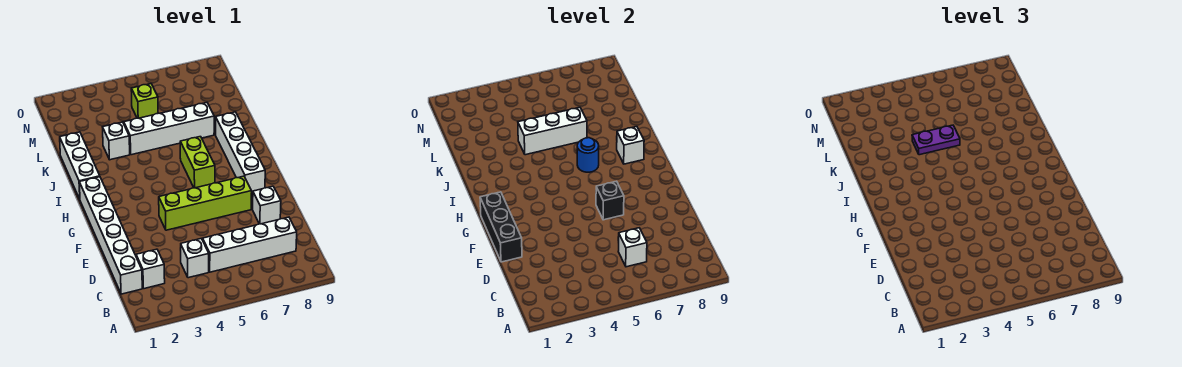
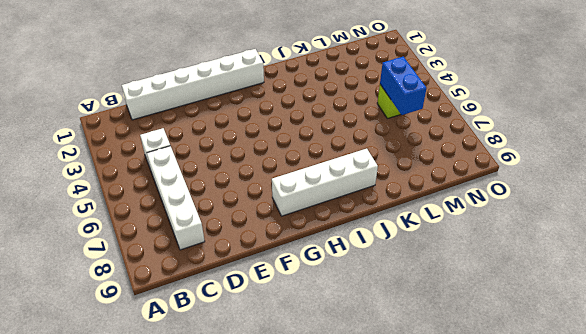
blue brick M5:M6 level 2 -> none
none -> white brick C2 level 1
none -> white brick E8 level 1
none -> lime brick F4:F7 level 1

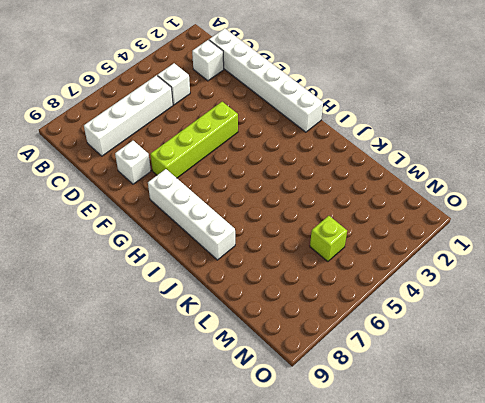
none -> lime brick H6:I6 level 1
none -> white brick I1:K1 level 1
none -> white brick K3 level 1

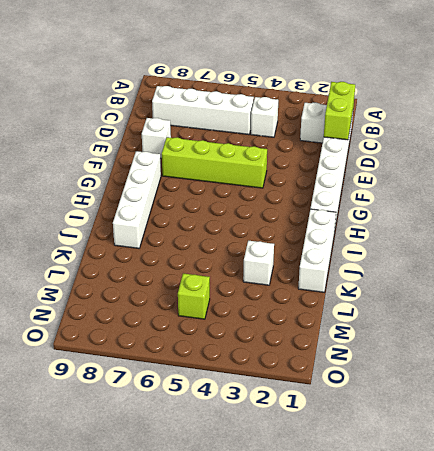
lime brick C1:D1 level 2 -> lime brick H6:I6 level 1
none -> white brick K4:K7 level 1
none -> white brick C6 level 2
none -> black brick E1:G1 level 2

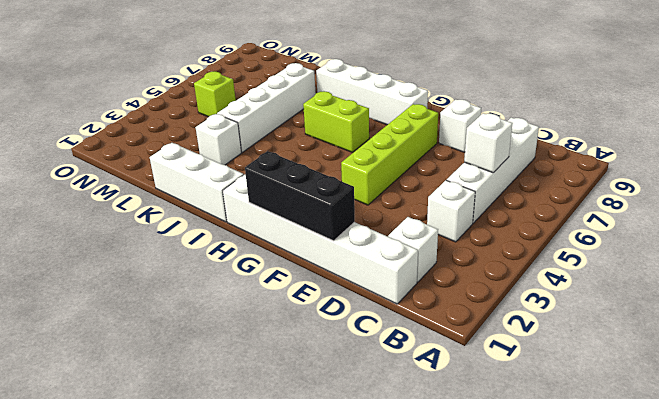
none -> black brick F6 level 2
none -> blue round brick I6 level 2
none -> white brick I8 level 2

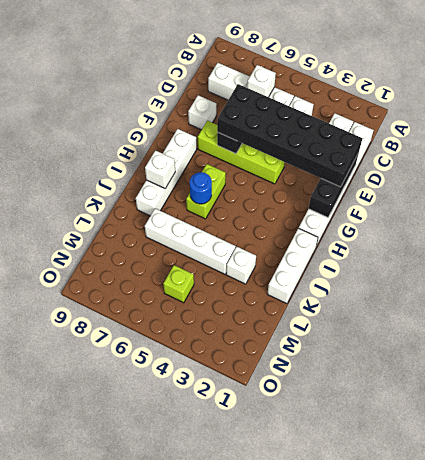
black brick E1:F6 level 3 -> none
none -> white brick K4:K6 level 2
none -> purple plate K4:K5 level 3

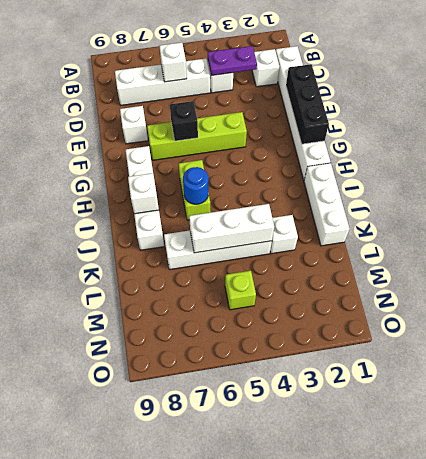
purple plate C3:C4 level 2 -> purple plate K4:K5 level 3

